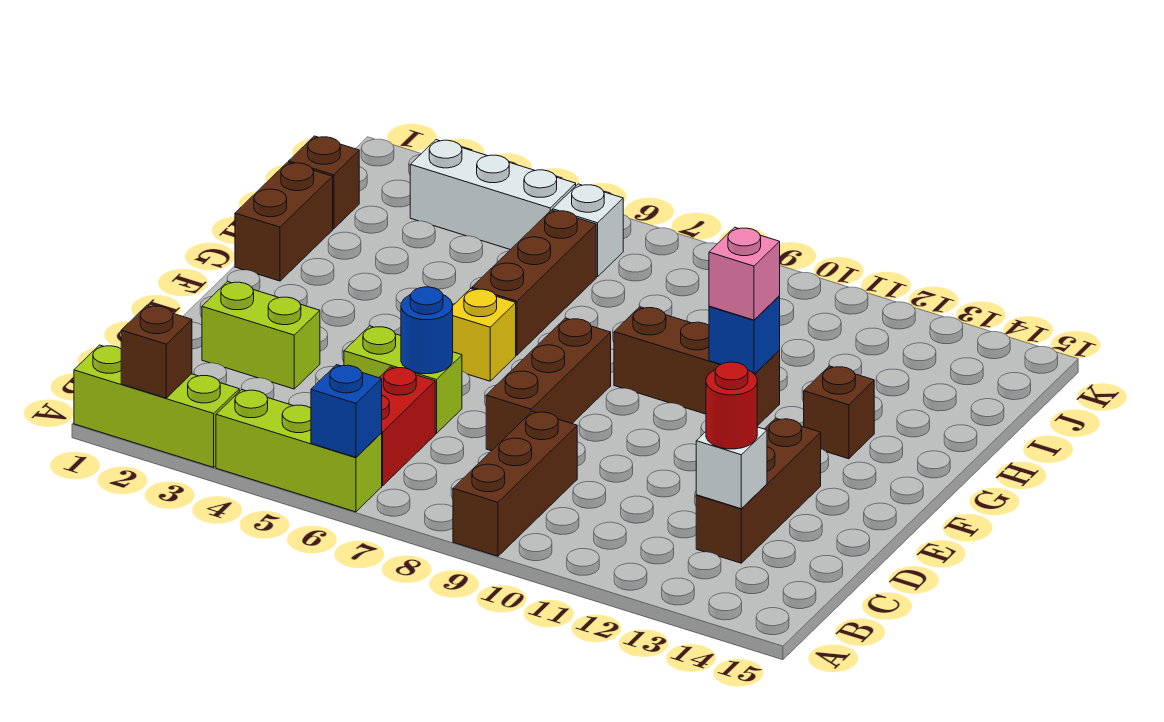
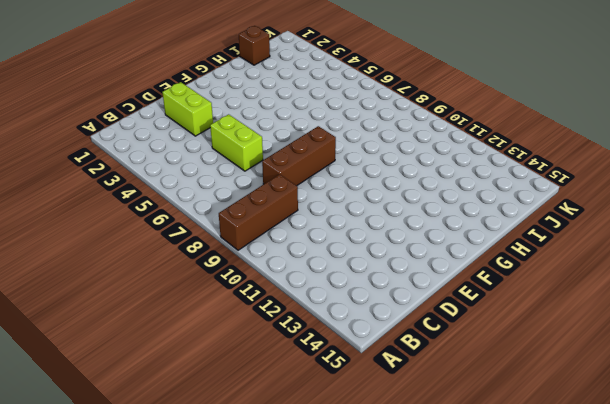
none -> lime brick A1:A3 level 1
none -> lime brick A4:A6 level 1
none -> red brick B6:C6 level 1

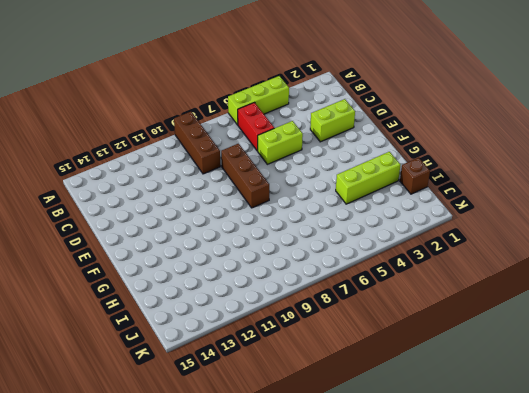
lime brick H2:H4 level 1 -> lime brick A1:A3 level 1
none -> brown brick C13:E13 level 1
none -> yellow brick F6 level 1
none -> brown brick G1:H1 level 1

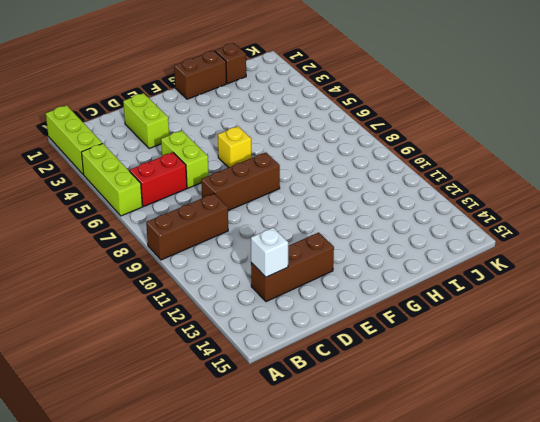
none -> brown brick G6:I6 level 1
none -> brown brick G9:G11 level 1
none -> brown brick G13 level 1

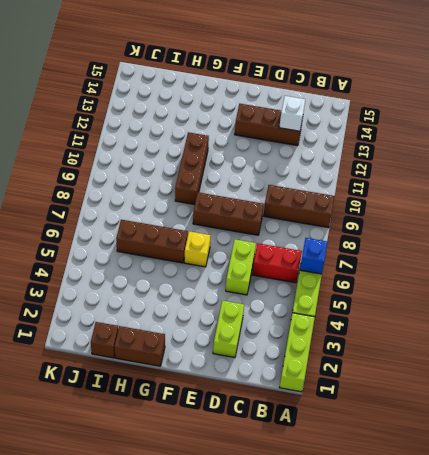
none -> brown brick G13 level 1
none -> white brick J3:J5 level 1
none -> white brick J6 level 1

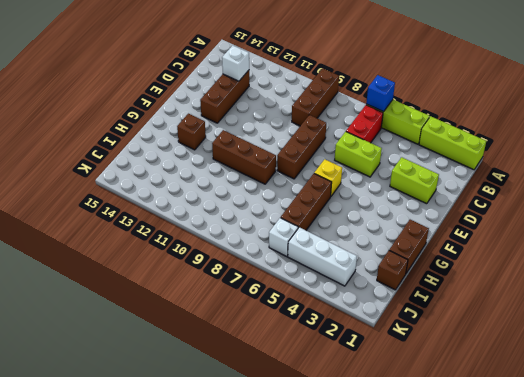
none -> brown brick A2 level 2
none -> blue round brick D6 level 2
none -> blue brick G11 level 2

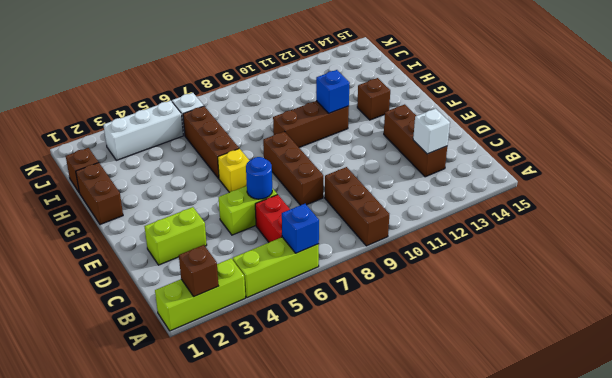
none -> red round brick C13 level 3
none -> pink brick G11 level 3

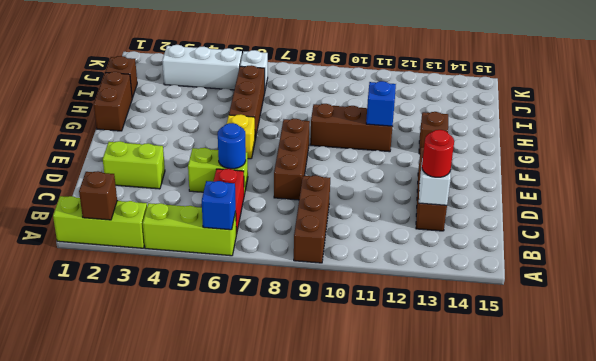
none -> pink brick G11 level 3

